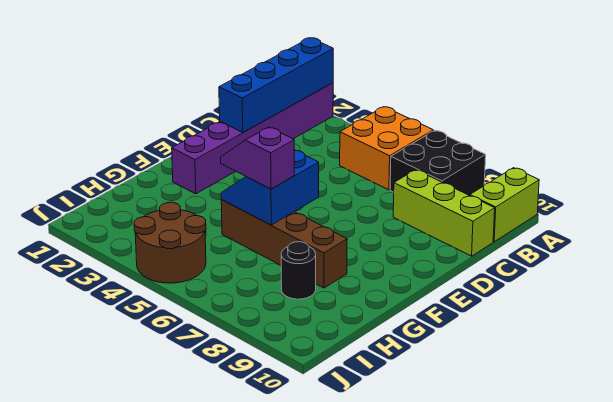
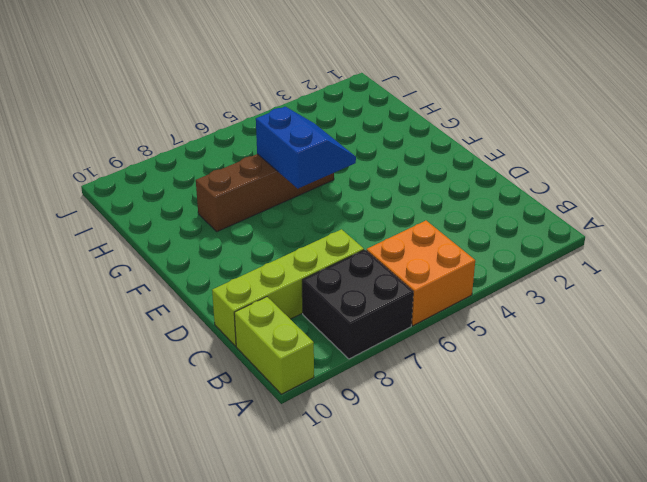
lime brick C7:C10 level 1 -> lime brick C8:C10 level 1
none -> purple brick A2:F2 level 1
none -> black round brick H8 level 1

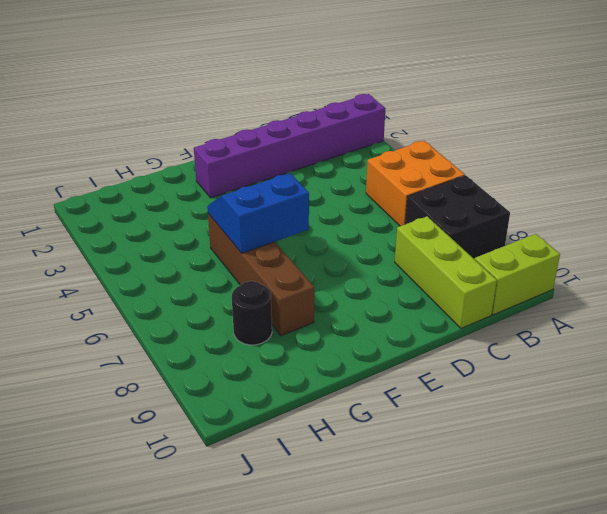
none -> brown round brick I4:J5 level 1
none -> blue brick A2:D2 level 2

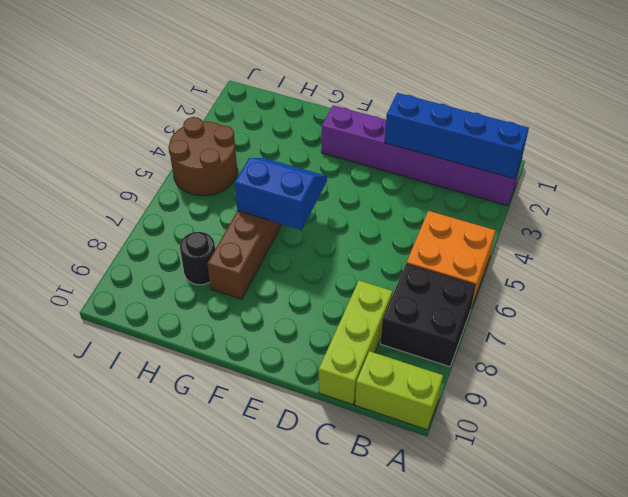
none -> purple slope G5:G6 level 3 top 6

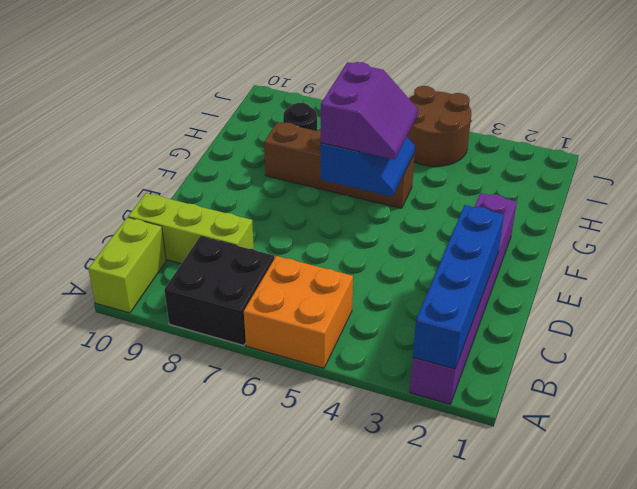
purple slope F5:G6 level 3 top 6 -> purple slope G5:G6 level 3 top 6

